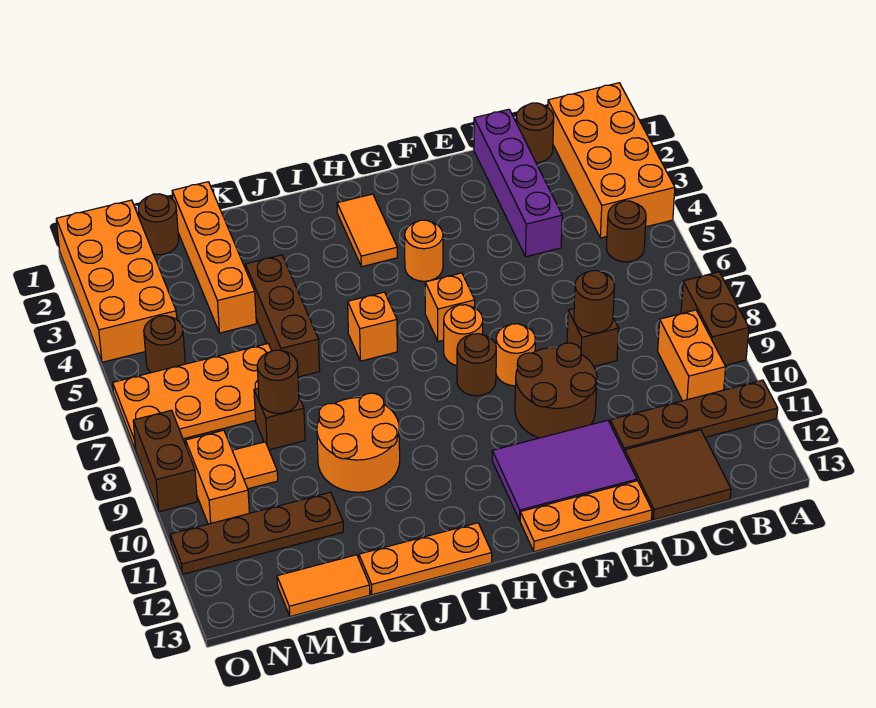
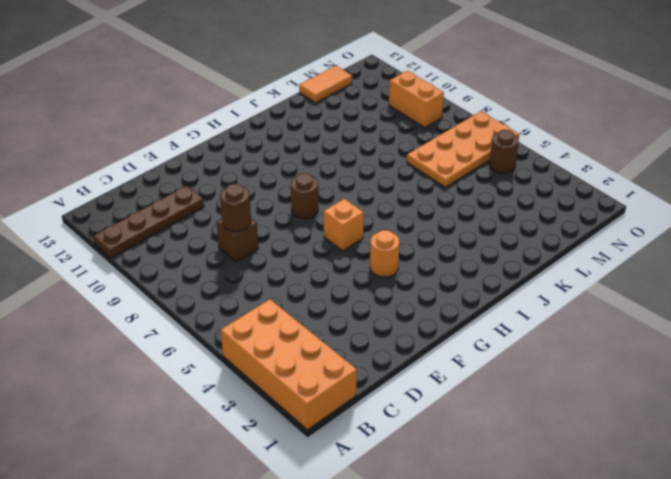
none -> brown brick A8:A9 level 1
none -> brown round brick B5 level 1
none -> orange brick B9:B10 level 1
none -> brown round brick C1 level 1

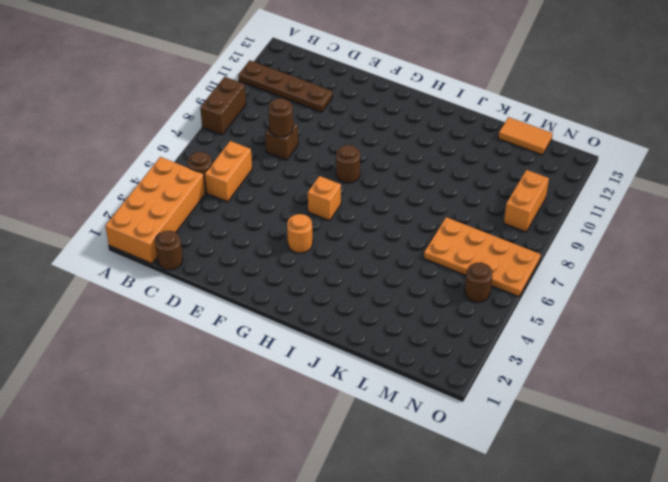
orange brick C5:C6 level 1 -> orange brick B9:B10 level 1
none -> brown tile C12:D13 level 1
none -> purple brick D1:D4 level 1
none -> brown round brick E9:F10 level 1
none -> purple tile E11:G12 level 1

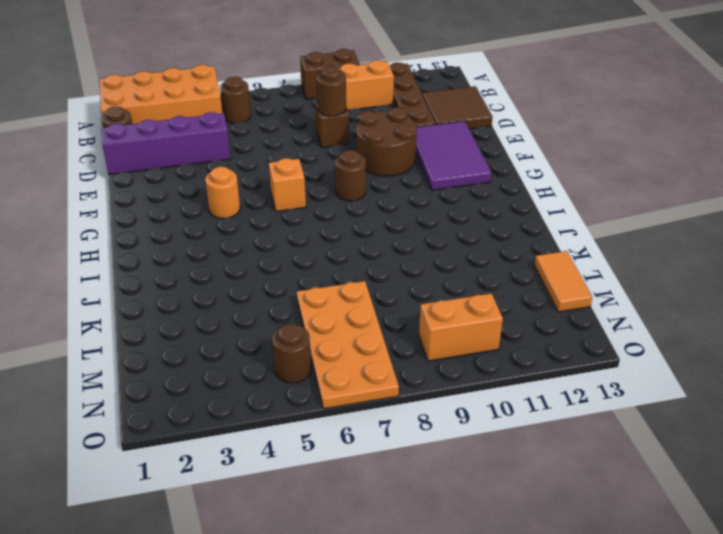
none -> orange plate E13:G13 level 1
none -> orange round brick F8 level 1
none -> orange round brick G7 level 1
none -> orange tile H2:H3 level 1

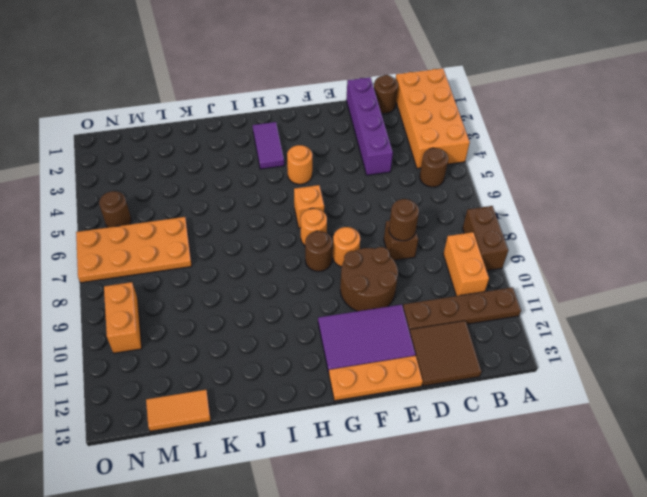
purple tile H2:H3 level 1 -> orange tile H2:H3 level 1
none -> orange brick I6 level 1
none -> orange plate I13:K13 level 1
none -> orange round brick J9:K10 level 1
none -> brown brick K4:K6 level 1

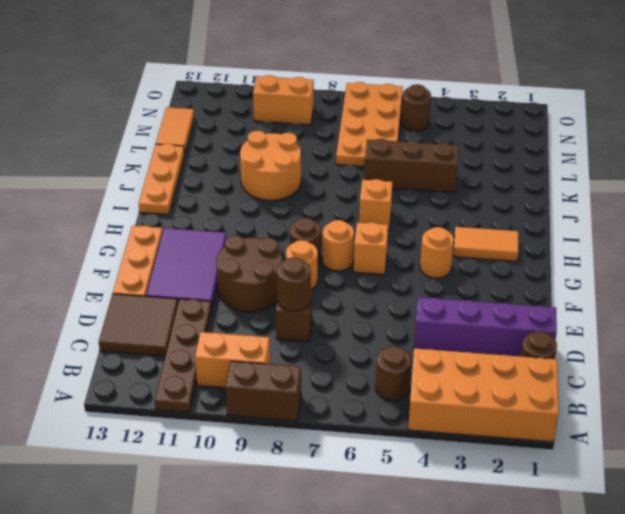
none -> orange brick L1:L4 level 1
none -> brown brick L8 level 1
none -> brown plate L11:O11 level 1
none -> brown round brick M1 level 1

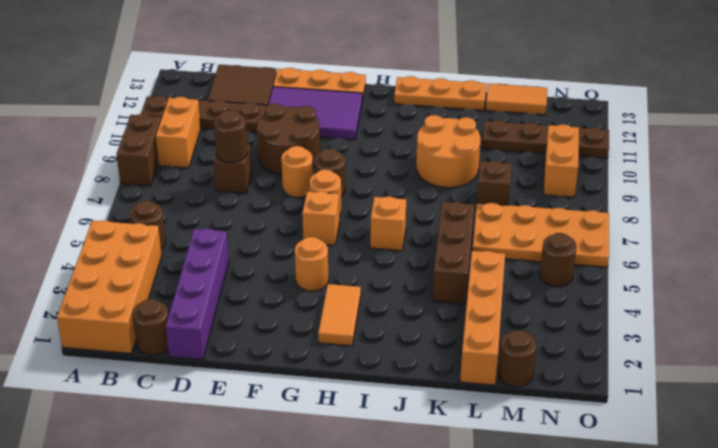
none -> orange tile M9 level 1
none -> orange brick N1:O4 level 1
none -> brown brick O8:O9 level 1
none -> brown round brick L8 level 2

